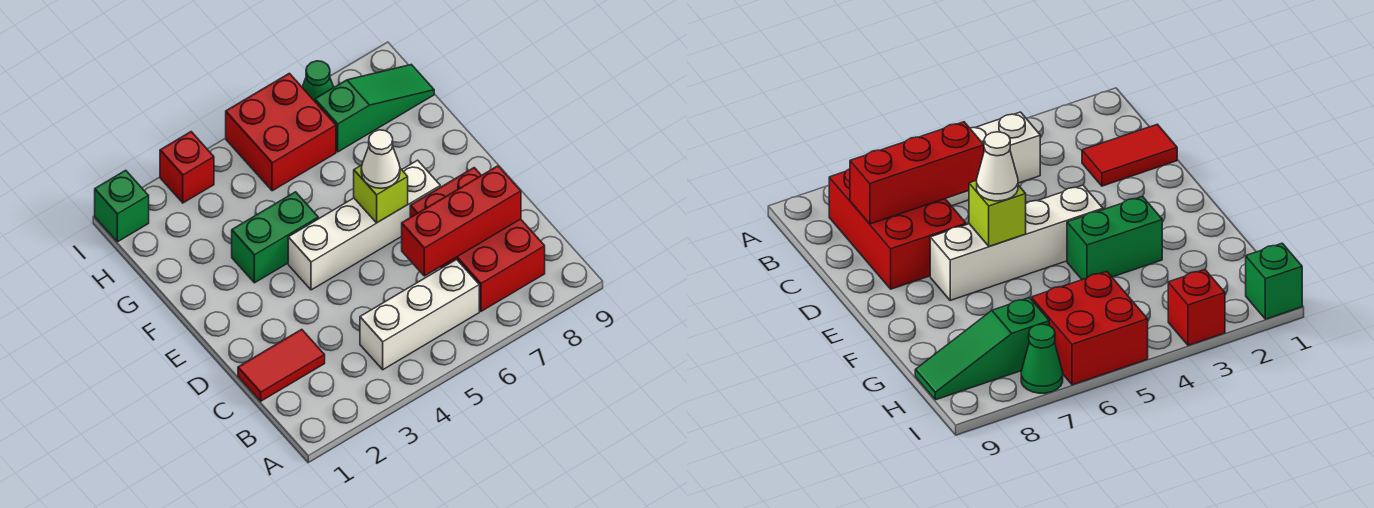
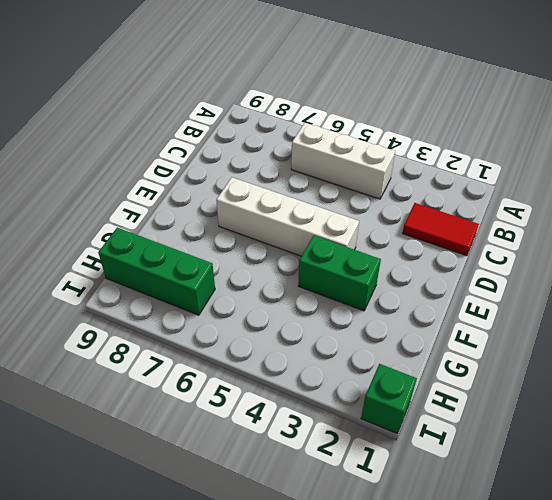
green brick H7:H9 level 1 -> green slope H7:H9 level 1 top 7
none -> red brick B7:D8 level 1
none -> red brick H5:I6 level 1
none -> red brick I3 level 1

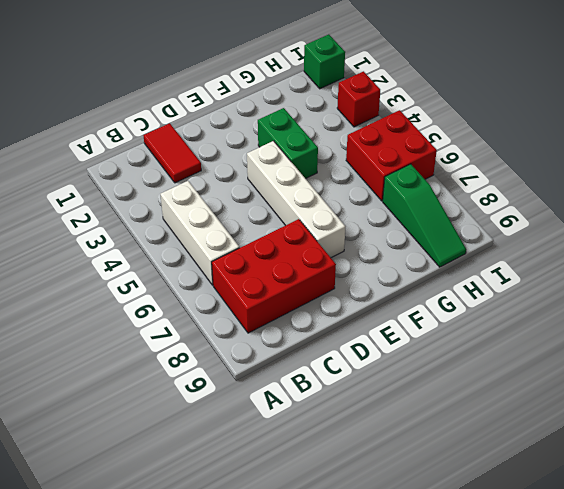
none -> green cone I7 level 1
none -> red brick C6:C8 level 2
none -> lime brick E6 level 2

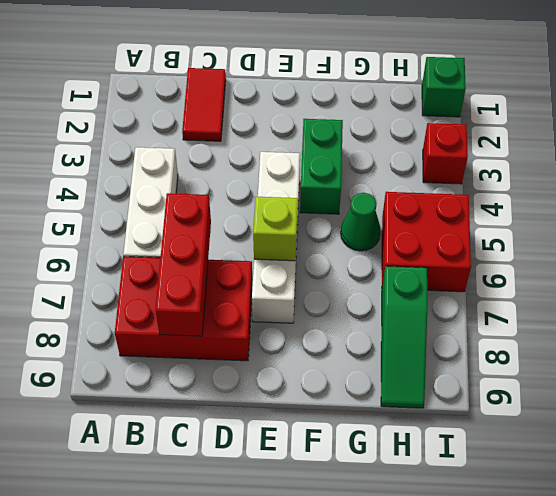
green cone G5 level 1 -> green cone I7 level 1
none -> white cone E6 level 3

